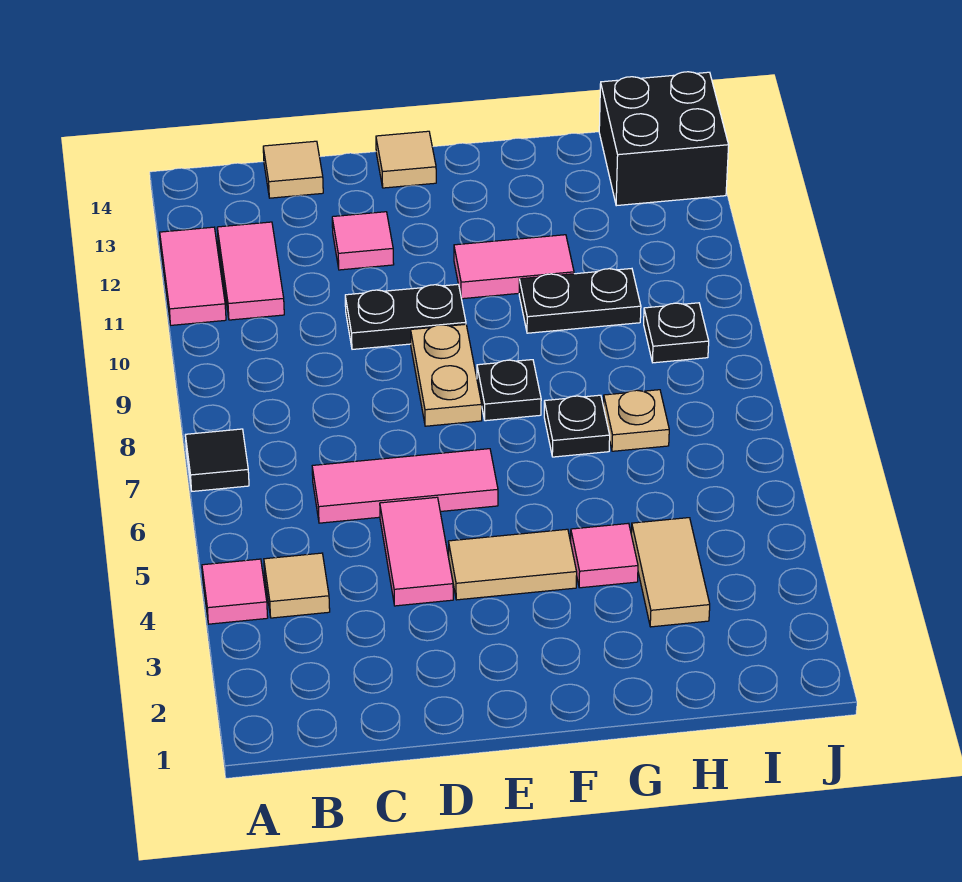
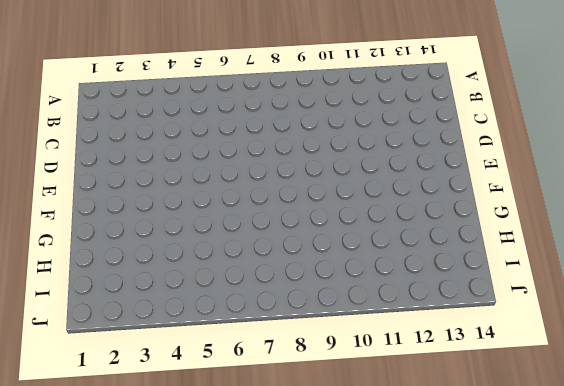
none -> pink tile A4 level 1
none -> black tile A7 level 1
none -> pink tile A11:A12 level 1

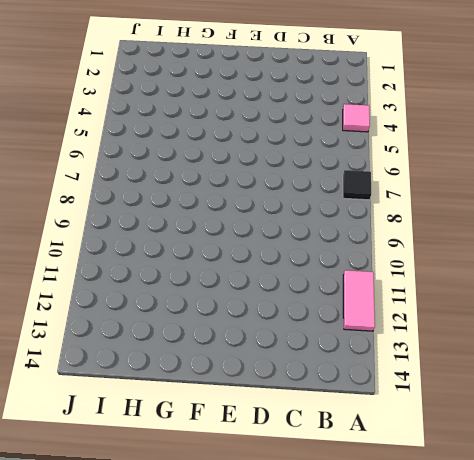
none -> tan tile B4 level 1
none -> pink tile B11:B12 level 1
none -> pink tile C6:E6 level 1

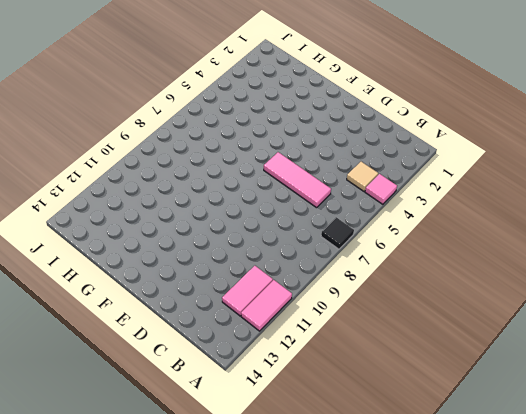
none -> tan tile C14 level 1
none -> pink tile D4:D5 level 1
none -> black plate D10:E10 level 1

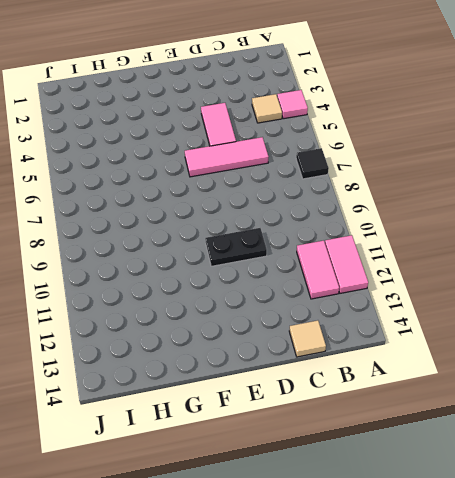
none -> pink tile D12 level 1
none -> tan tile E4:F4 level 1
none -> tan plate E8:E9 level 1

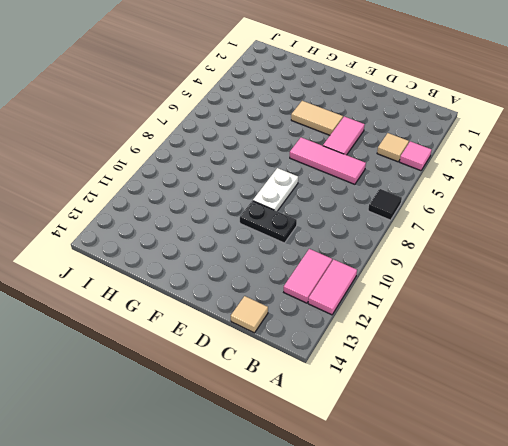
white plate E8:E9 level 1 -> tan plate E8:E9 level 1
none -> pink tile D12 level 1
none -> tan tile E14 level 1
none -> black plate F8 level 1

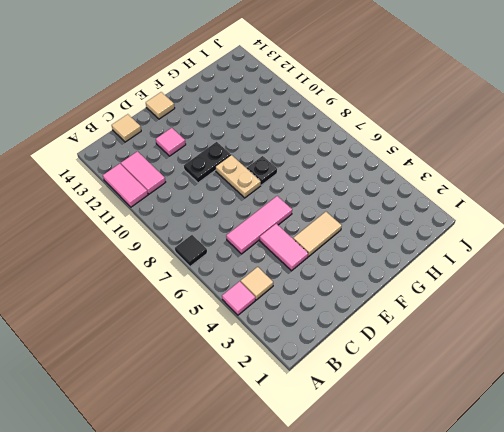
none -> pink tile F11:G11 level 1
none -> pink tile G4 level 1
none -> black plate G7 level 1

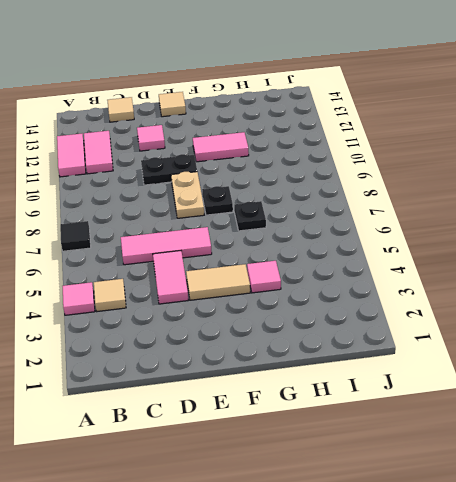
none -> black plate G10:H10 level 1
none -> tan tile H3:H4 level 1
none -> tan plate H7 level 1

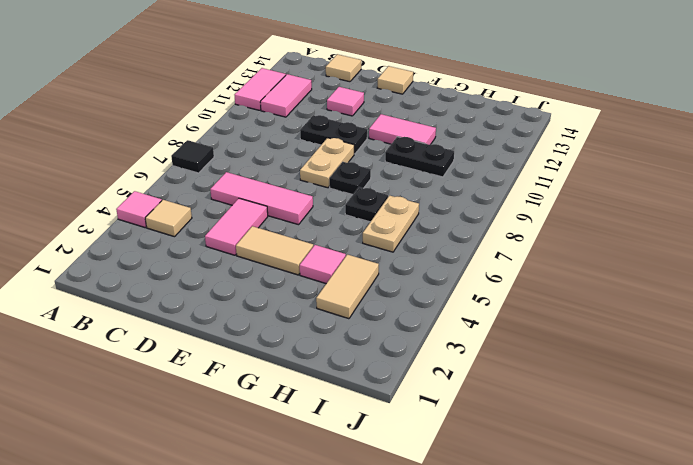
tan plate H6:H7 level 1 -> tan plate H7 level 1
none -> black plate I9 level 1
none -> black brick I13:J14 level 1

